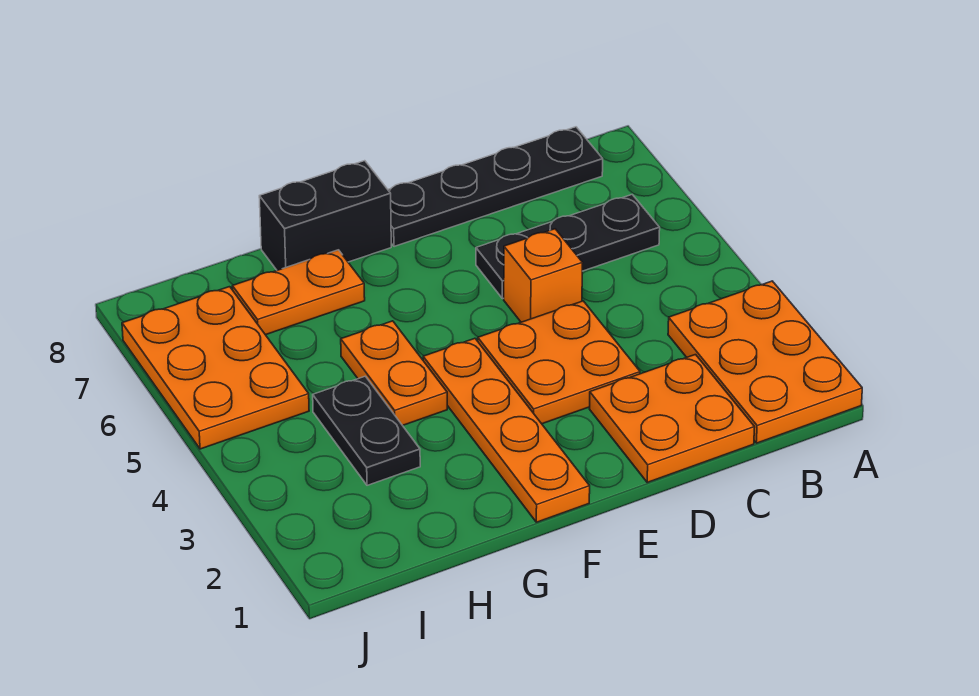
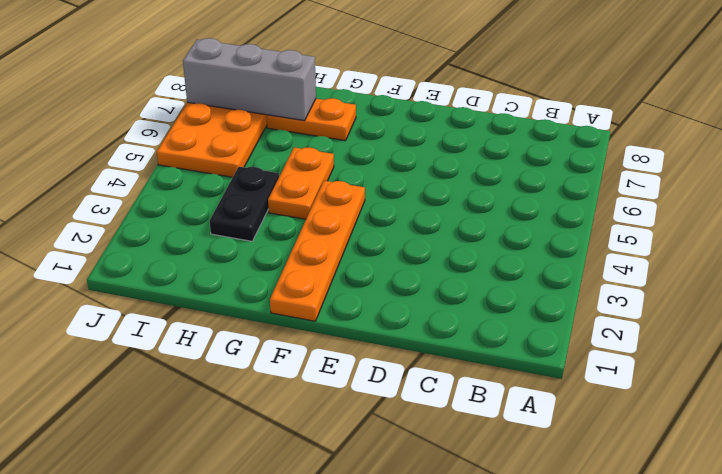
grey brick H7:J7 level 2 -> none
none -> orange plate A1:B3 level 1
none -> black plate B6:D6 level 1
none -> black plate B8:E8 level 1

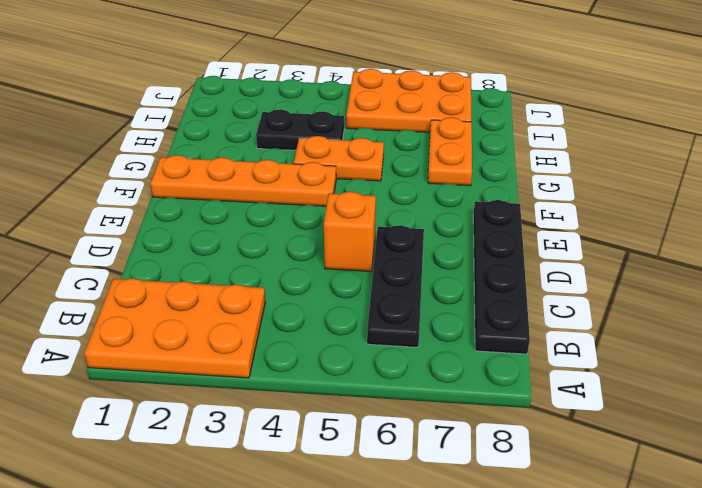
none -> orange plate C1:D2 level 1
none -> orange plate D3:E4 level 1
none -> black brick F8:G8 level 1

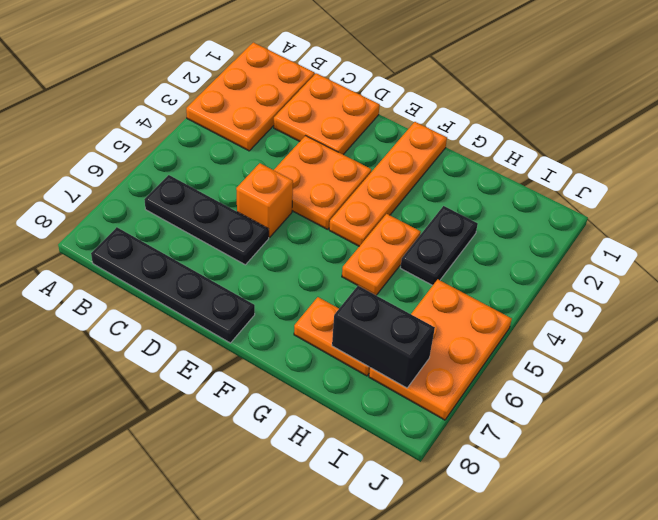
black brick H7:I7 level 2 -> black brick F8:G8 level 1

